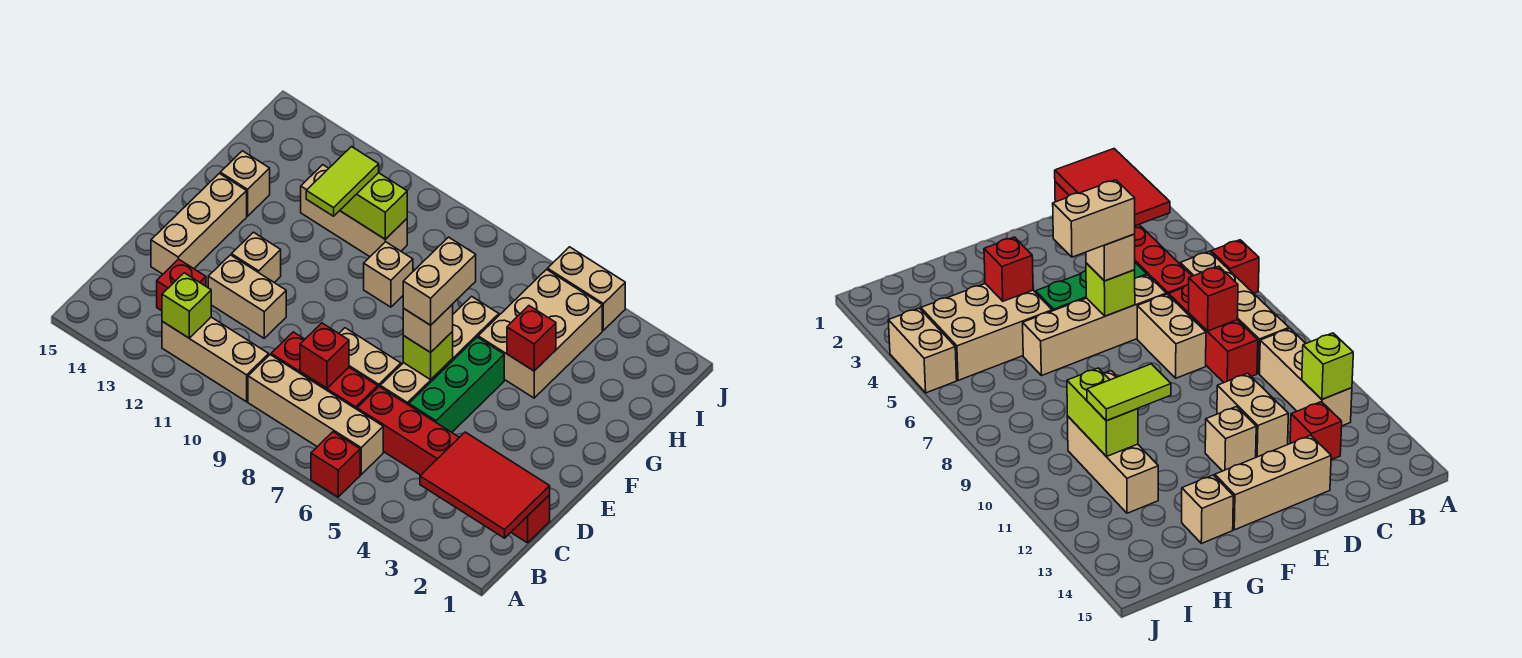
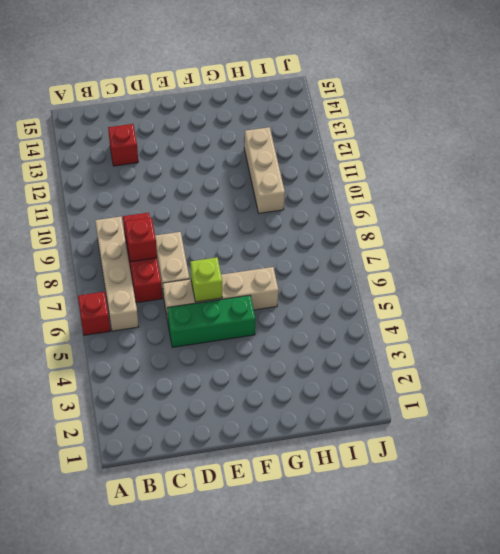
none -> tan brick B10:B12 level 1
none -> red brick C1:C6 level 1
none -> tan brick D11:D12 level 1

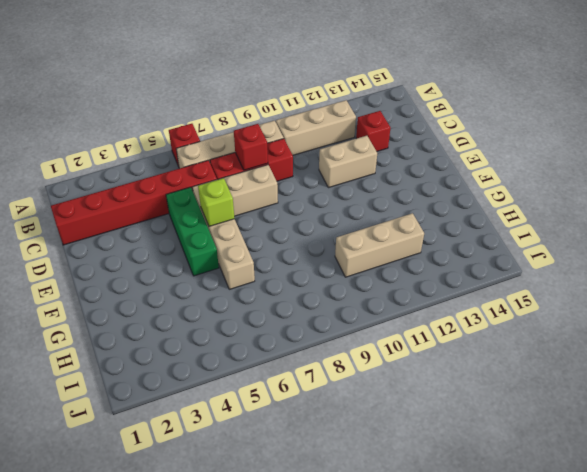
none -> tan brick D14:F14 level 1
none -> tan brick E12 level 1
none -> tan brick G4:I5 level 1

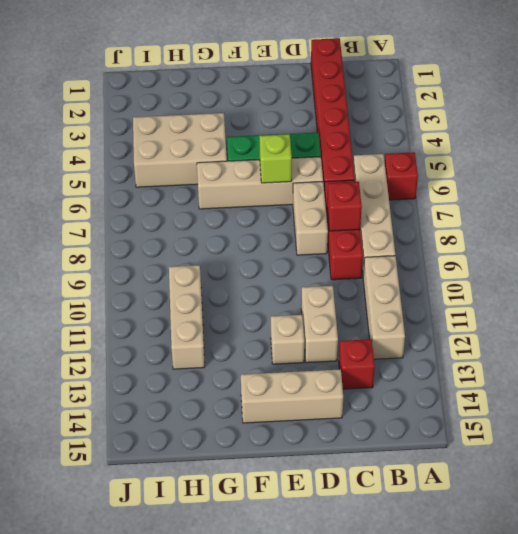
none -> tan brick G9 level 1
none -> tan brick G14 level 1
none -> tan brick J4:J5 level 1

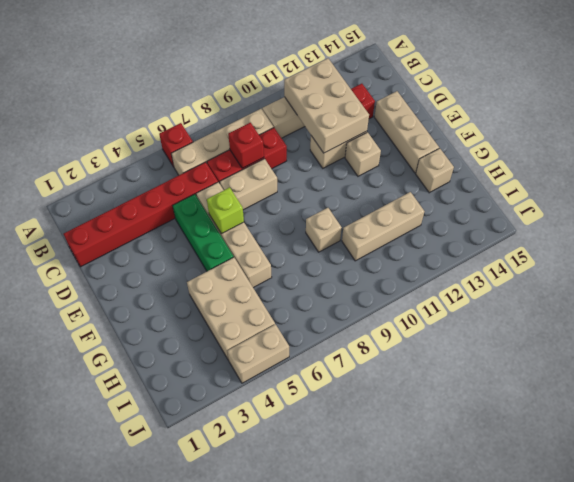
tan brick B11:D12 level 2 -> lime brick B12 level 2
none -> red tile B1:C3 level 2
none -> red brick G4 level 2
none -> lime brick H10:H11 level 2

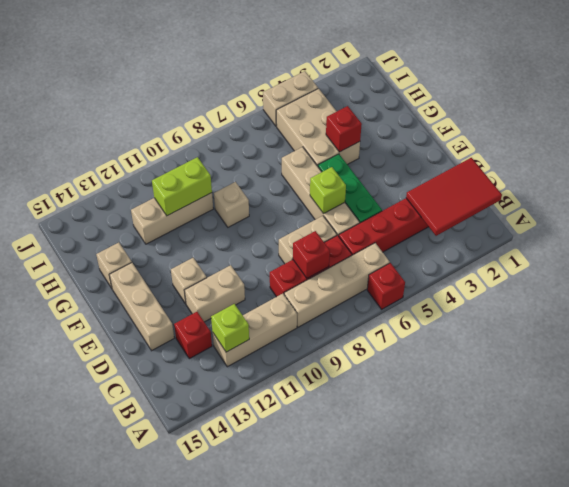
none -> tan brick E6 level 3
none -> lime tile G11:H11 level 3
none -> tan brick E6:F6 level 4

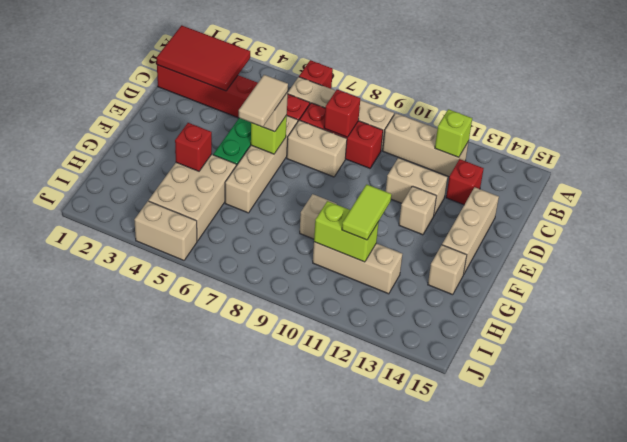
tan tile E6:F6 level 4 -> tan brick E6:F6 level 4

